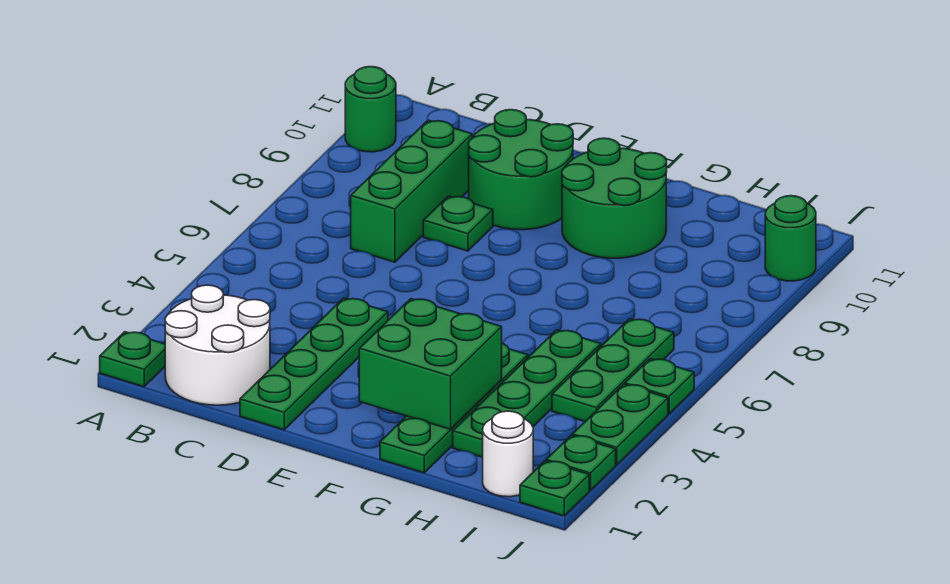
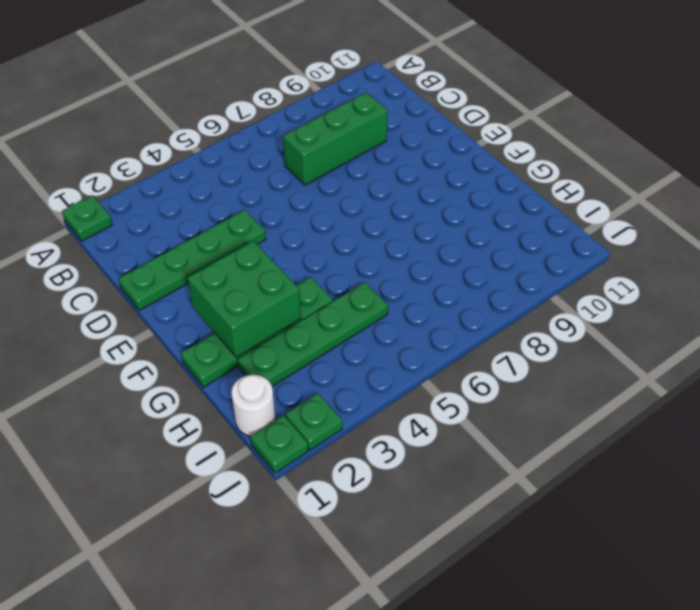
none -> green round brick A10 level 1
none -> white round brick B1:C2 level 1
none -> green plate D8 level 1

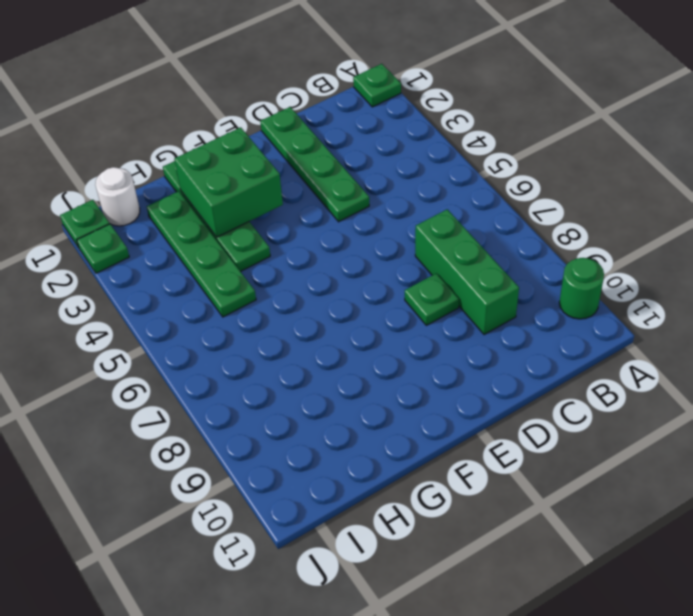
none -> white round brick B1:C2 level 1
none -> green round brick D9:E10 level 1
none -> green round brick F9:G10 level 1

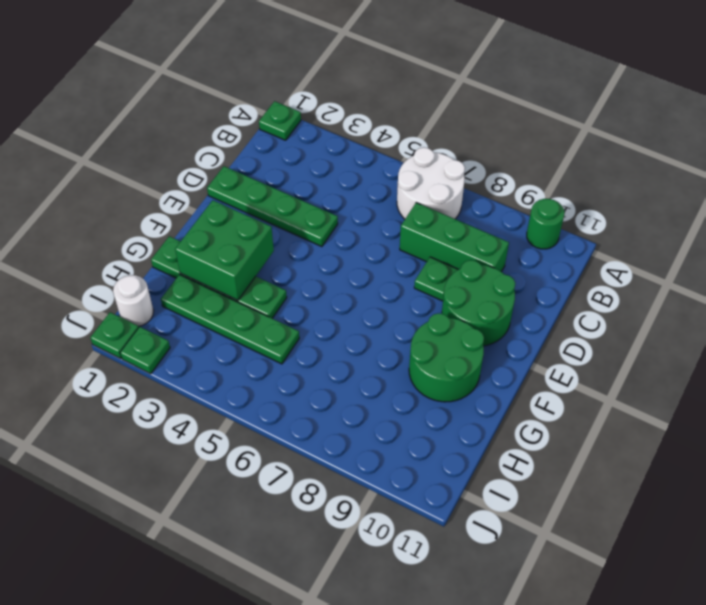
white round brick A6:B7 level 1 -> white round brick B1:C2 level 1
none -> green plate I4:I6 level 1
none -> green plate J3:J4 level 1
none -> green plate J5 level 1

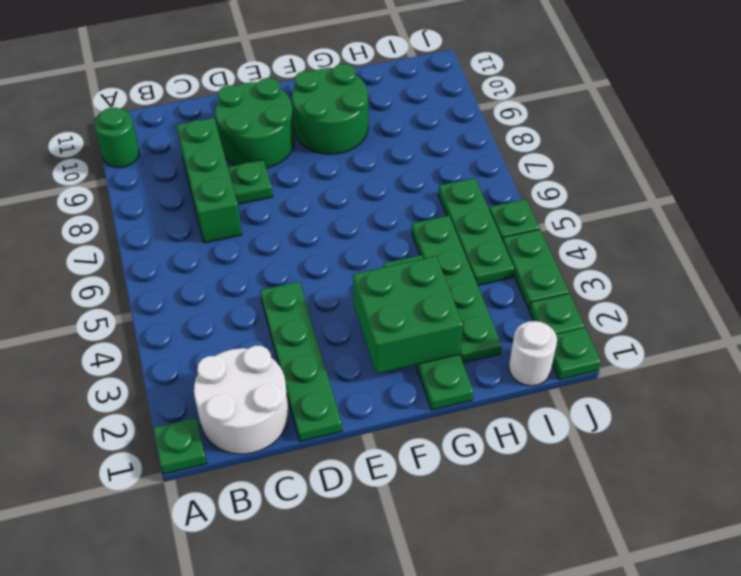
none -> green round brick J10 level 1

